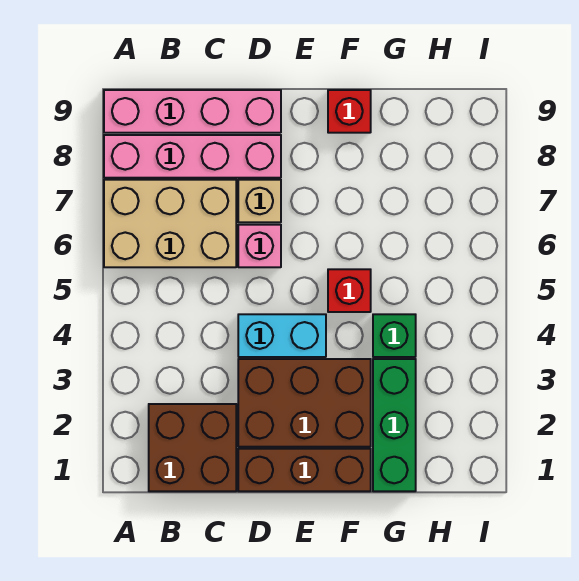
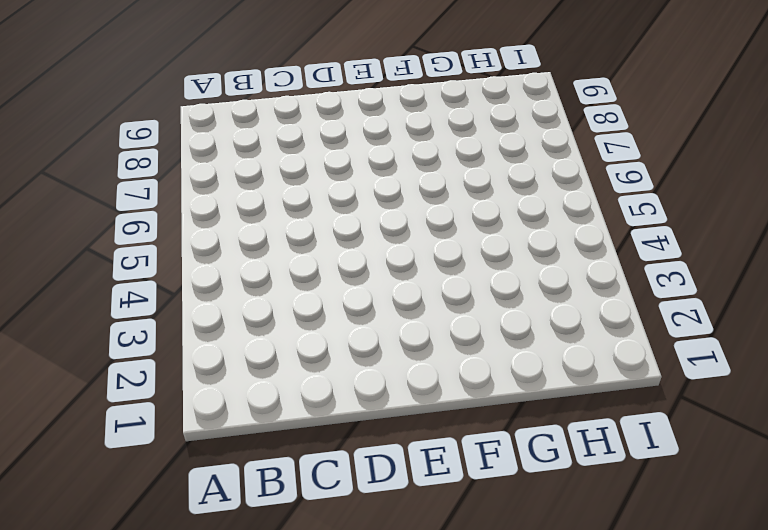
none -> tan brick A6:C7 level 1
none -> pink brick A8:D8 level 1
none -> pink brick A9:D9 level 1

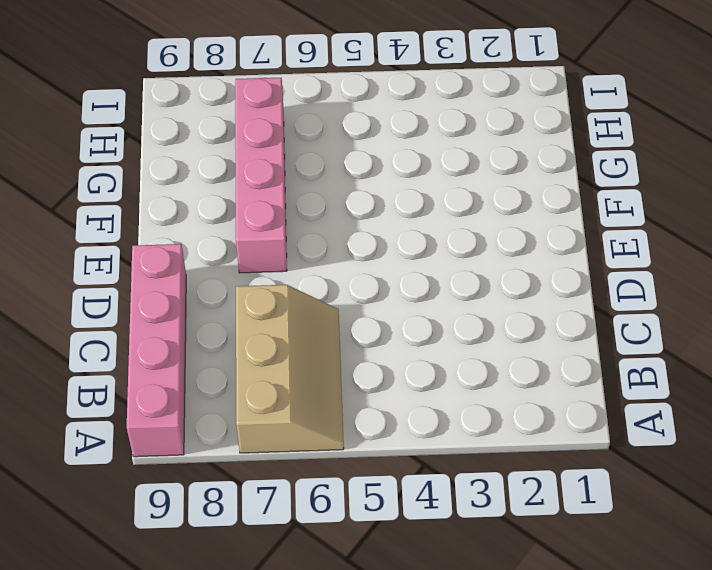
tan slope A6:C7 level 1 top 7 -> tan brick A6:C7 level 1
pink brick E7:H7 level 1 -> pink brick A8:D8 level 1
none -> brown brick B1:C2 level 1
none -> brown brick D1:F1 level 1
none -> brown brick D2:F3 level 1

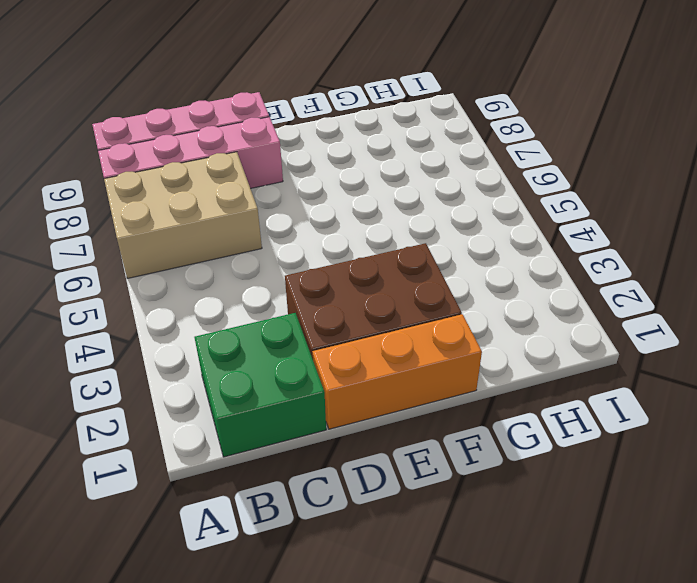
green brick B1:C2 level 1 -> brown brick B1:C2 level 1
orange brick D1:F1 level 1 -> brown brick D1:F1 level 1
none -> cyan brick D4:E4 level 1
none -> pink brick D6 level 1
none -> tan brick D7 level 1

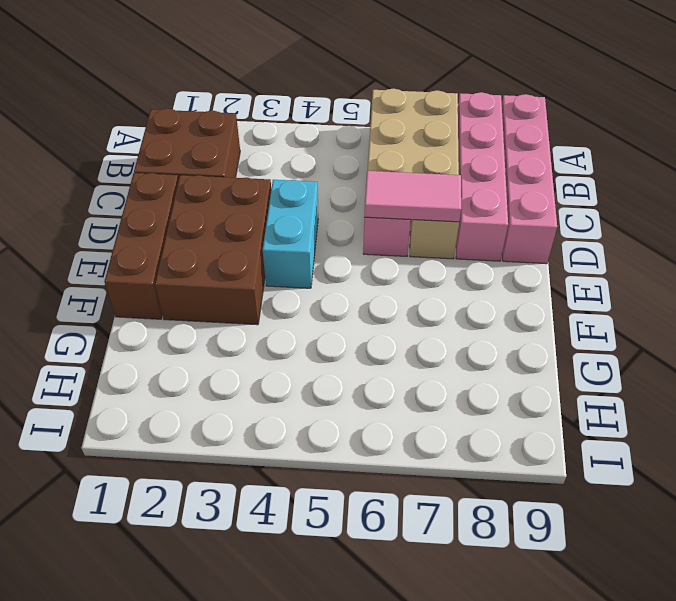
pink tile D6:D7 level 2 -> none
none -> red brick F5 level 1
none -> red brick F9 level 1
none -> green brick G1:G3 level 1

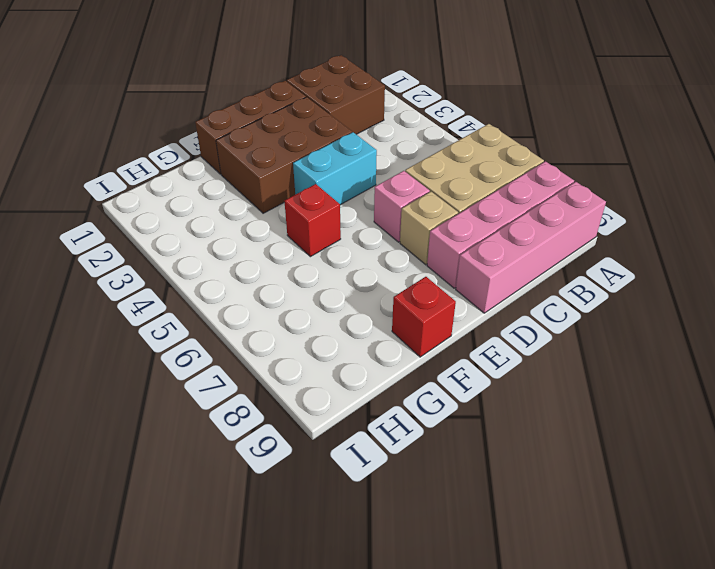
none -> green brick G1:G3 level 1
none -> green brick G4 level 1

